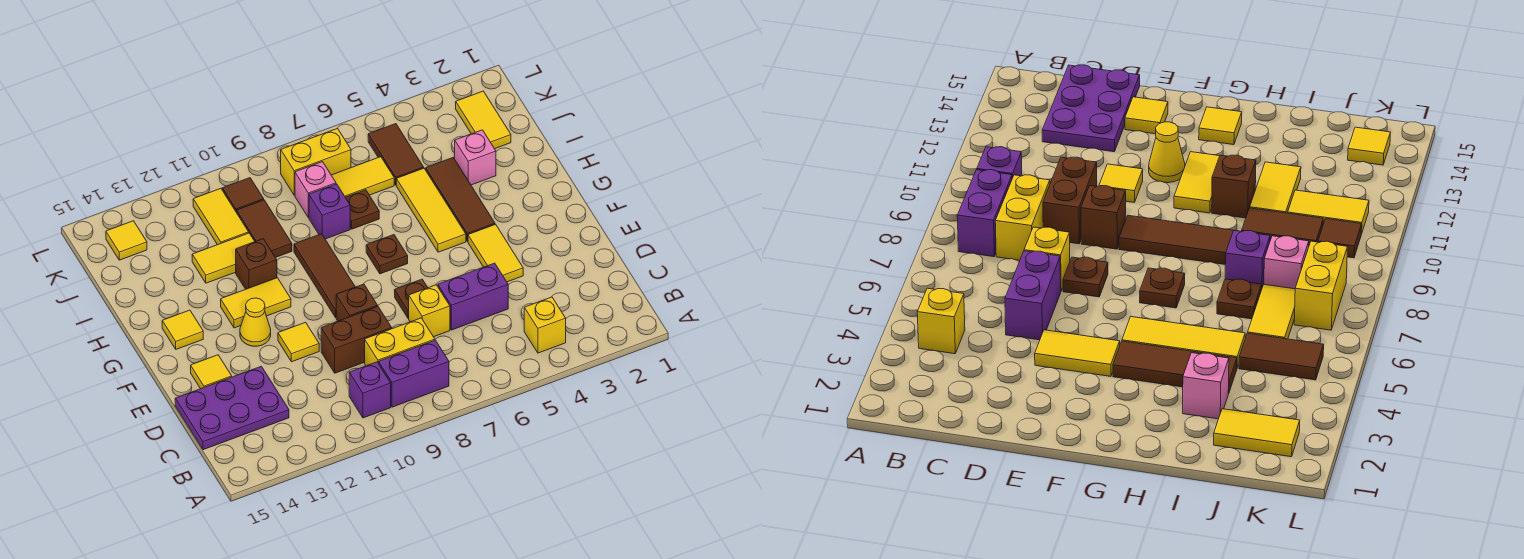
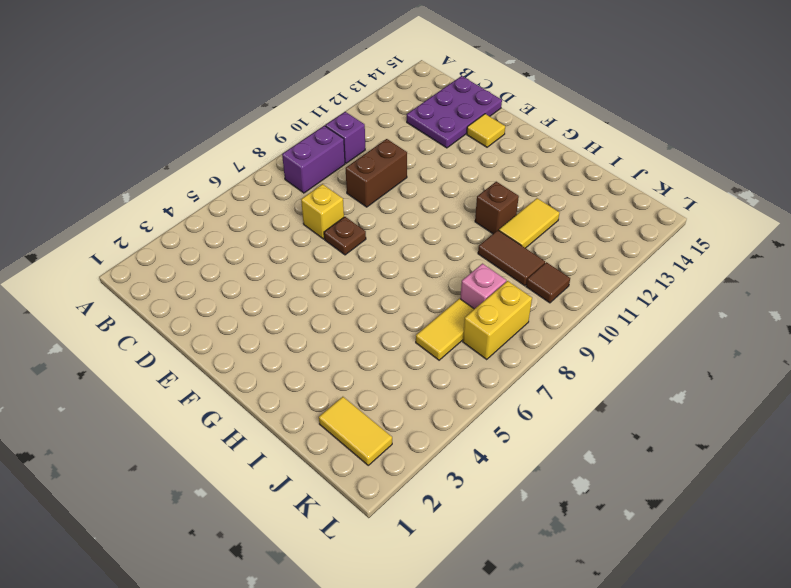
none -> yellow brick B4 level 1
none -> yellow brick C8:C9 level 1
none -> purple brick D5:D6 level 1
none -> yellow tile E4:F4 level 1

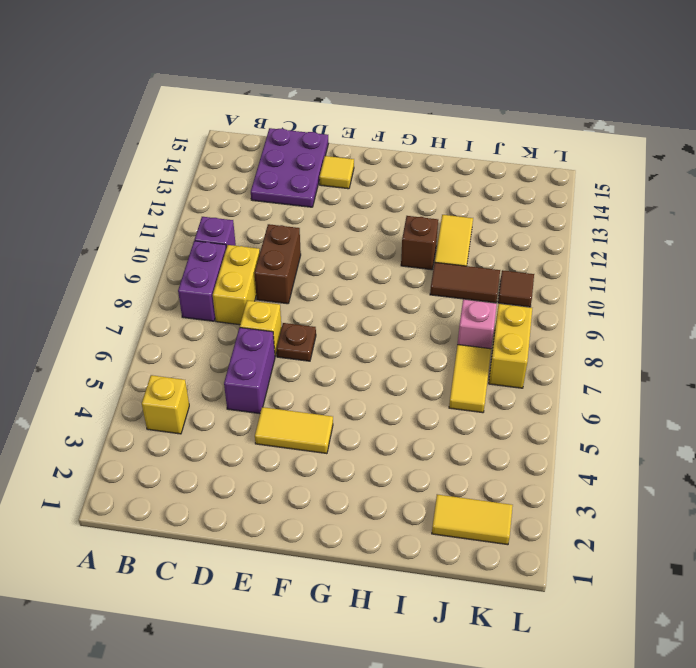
none -> brown brick E9 level 1
none -> yellow tile E11 level 1
none -> brown tile F9:H9 level 1
none -> yellow cone F12 level 1

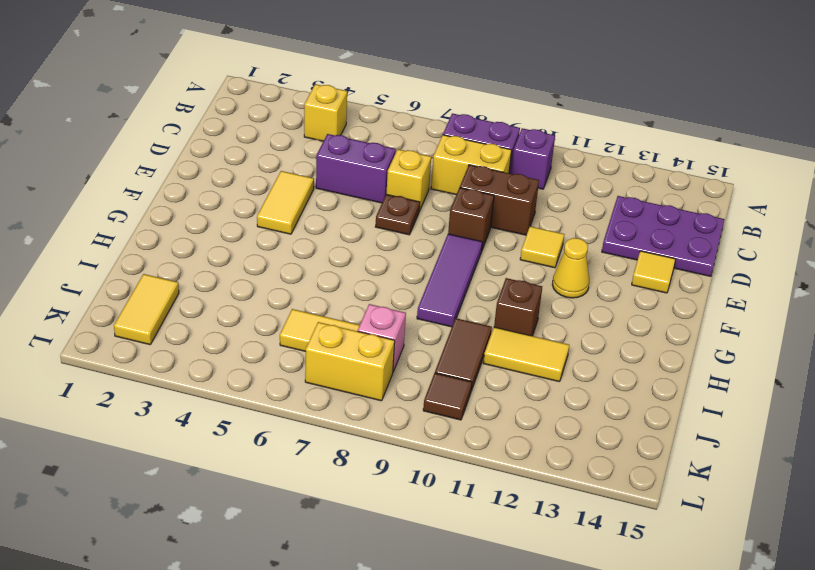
purple tile F9:H9 level 1 -> brown tile F9:H9 level 1
none -> brown tile G4:I4 level 1
none -> yellow tile G5:I5 level 1
none -> brown plate G7 level 1
none -> yellow tile G11:G12 level 1

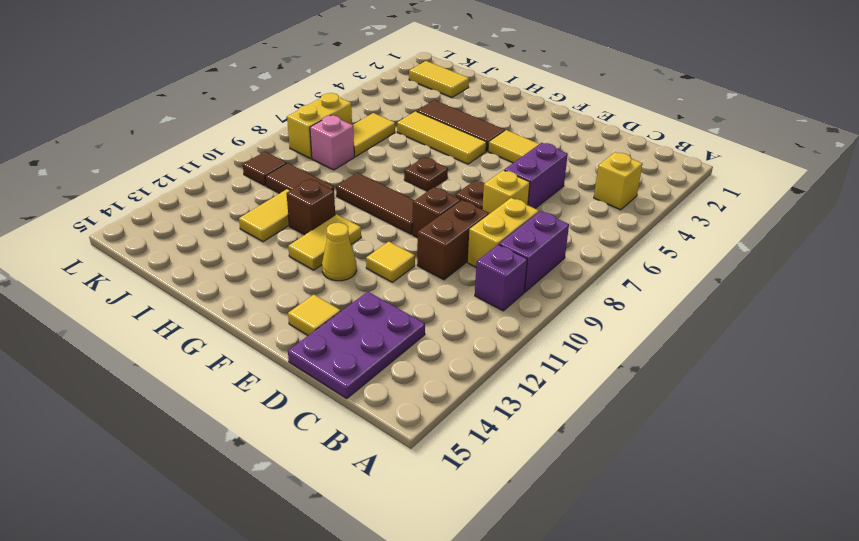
none -> yellow tile G14 level 1
none -> pink brick I3 level 1
none -> brown plate I7 level 1
none -> purple brick I8 level 1

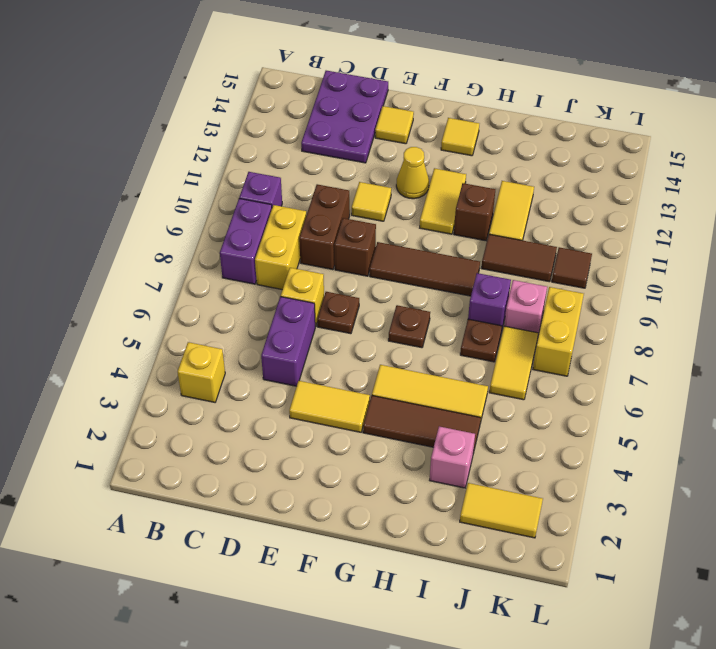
none -> brown tile J5:K5 level 1
none -> yellow tile J11:K11 level 1
none -> yellow tile K14 level 1

